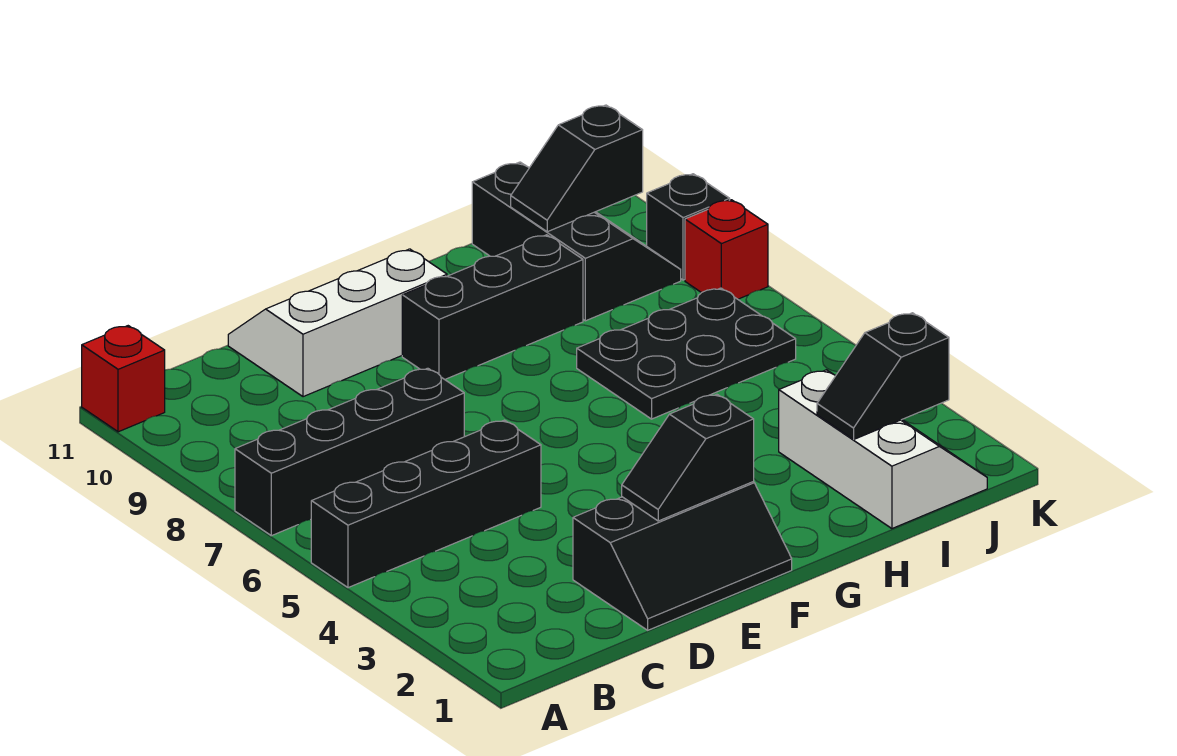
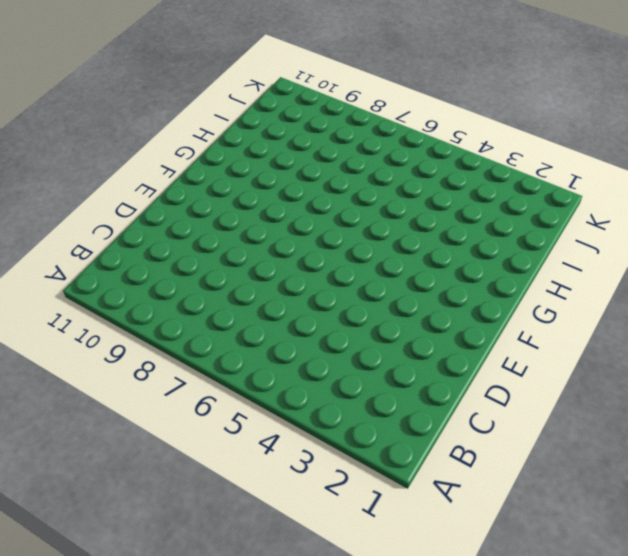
none -> black brick A5:D5 level 1
none -> black brick A7:D7 level 1
none -> red brick A11 level 1

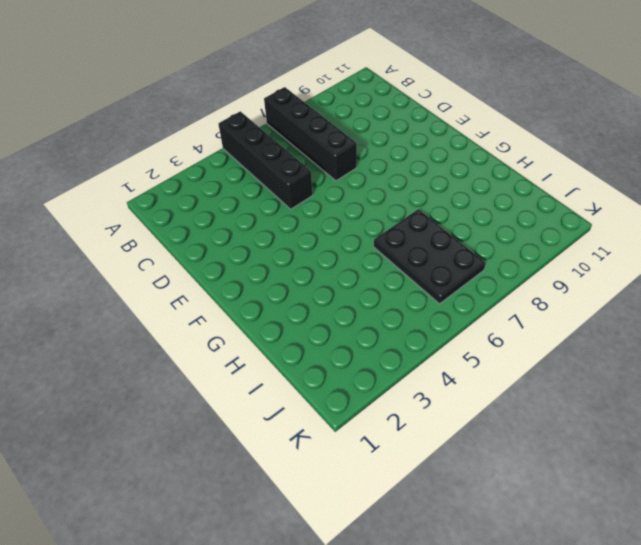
none -> red brick A11 level 1
none -> black slope D1:F2 level 1 top 2
none -> white slope D10:F11 level 1 top 10

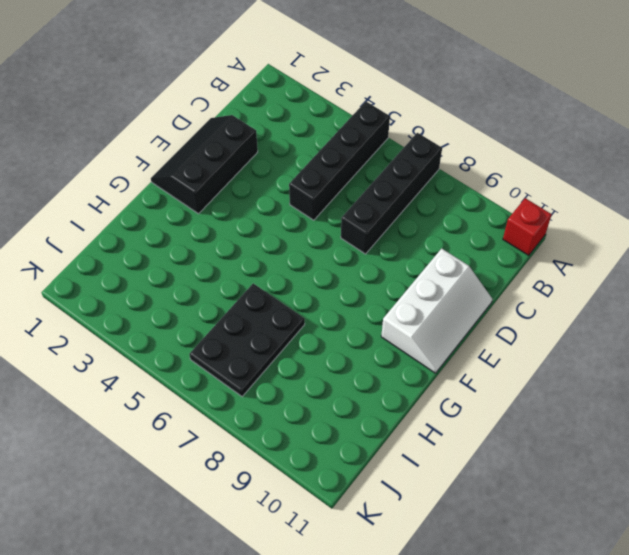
none -> black brick F9:H9 level 1
none -> white slope I1:J3 level 1 top I
none -> black slope I9:J11 level 1 top I

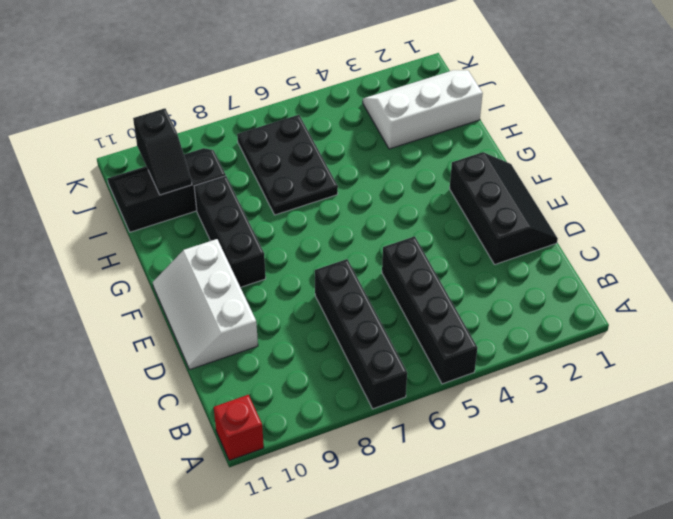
none -> red brick K8 level 1
none -> black brick K9 level 1
none -> black slope E2:F2 level 2 top F

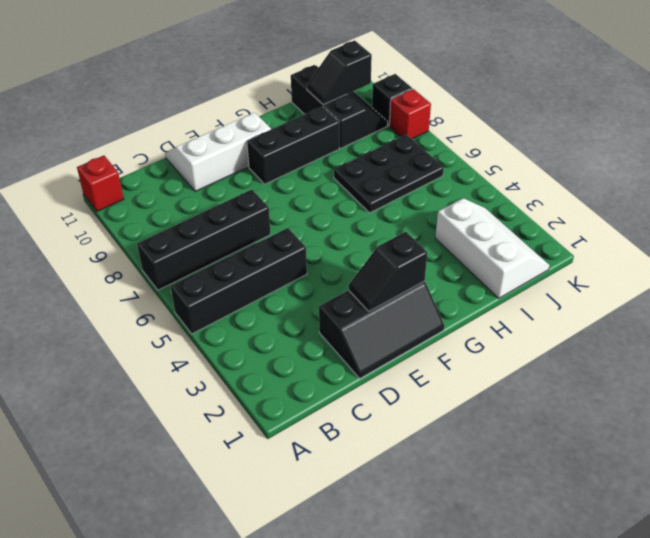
none -> black slope I2:J2 level 2 top J

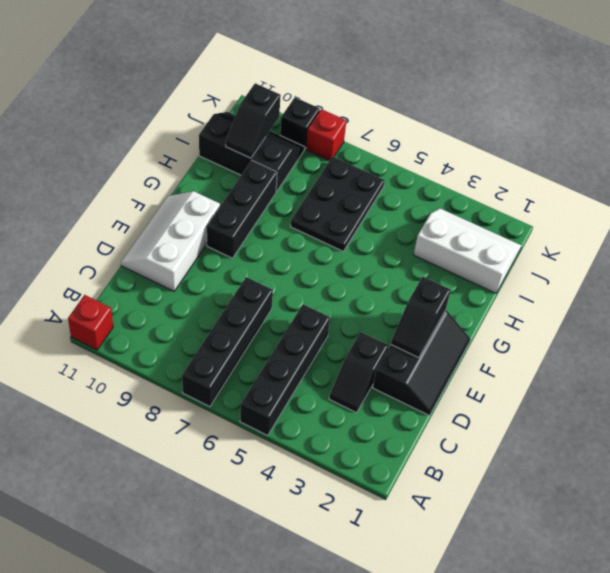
black slope C3:D3 level 1 top D -> black slope I2:J2 level 2 top J

